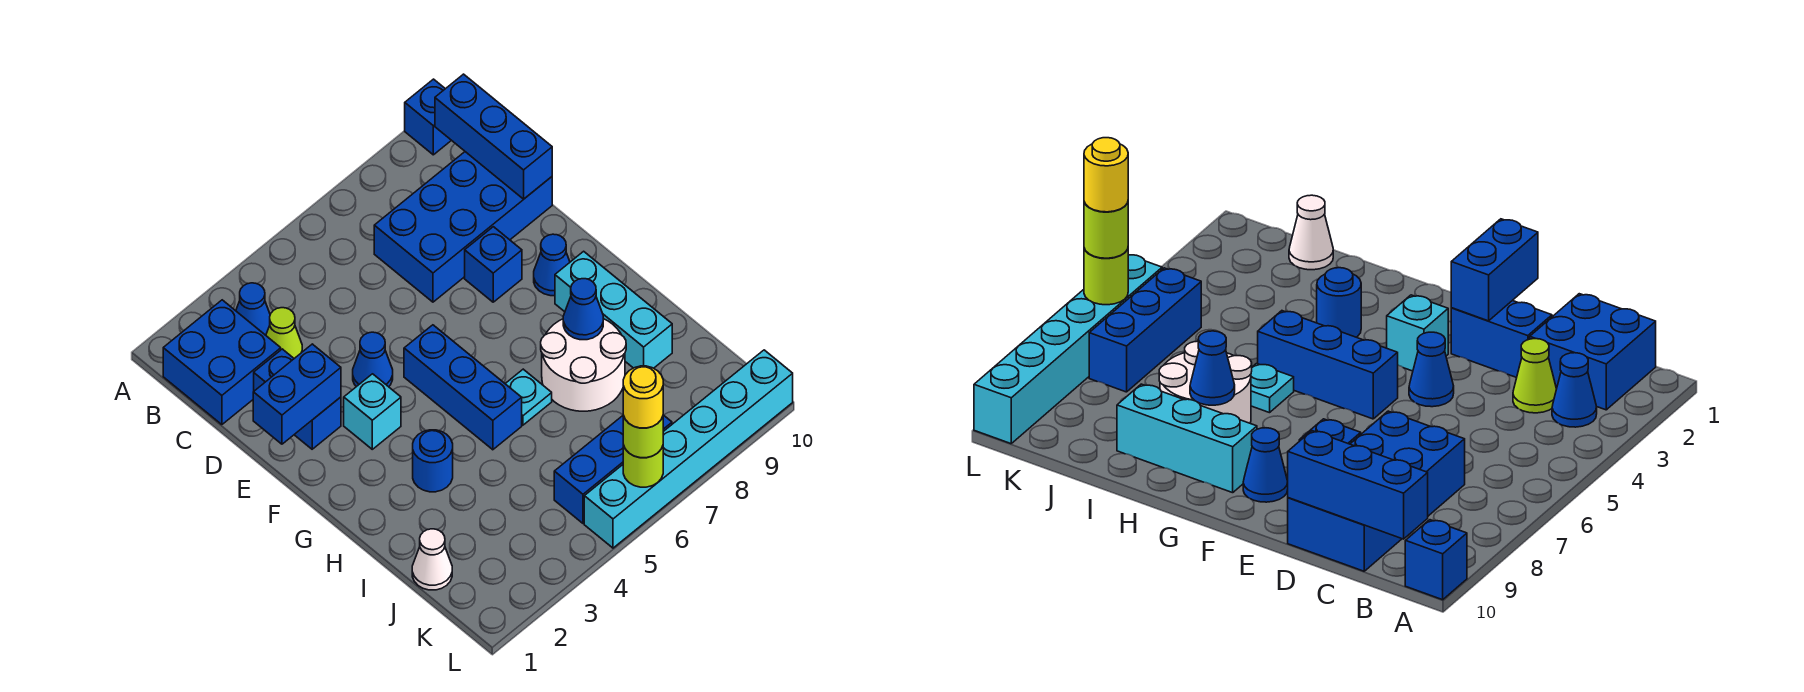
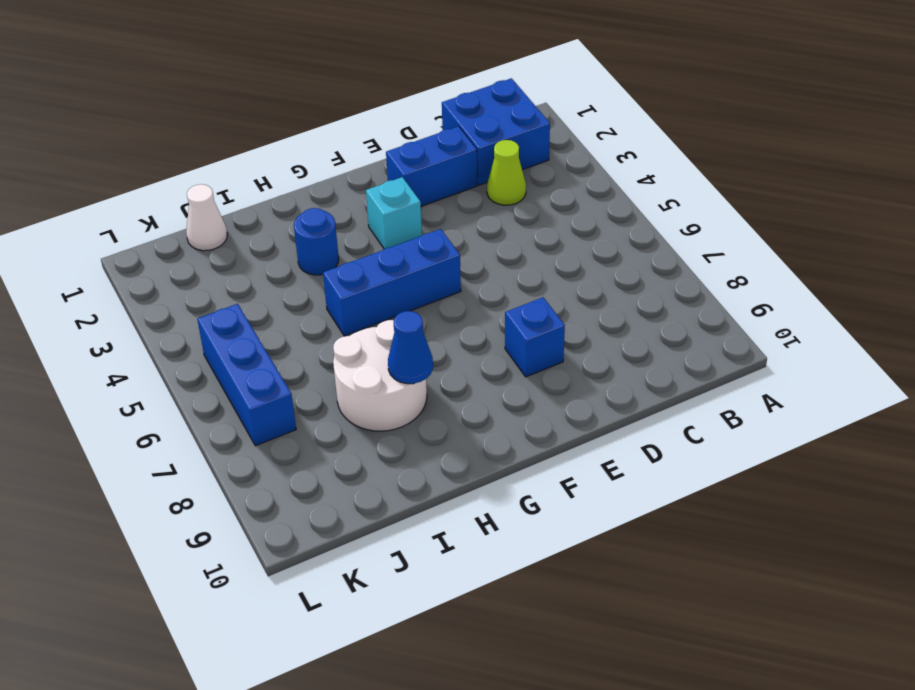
none -> blue brick A10 level 1
none -> blue cone B3 level 1
none -> blue brick C7:D10 level 1

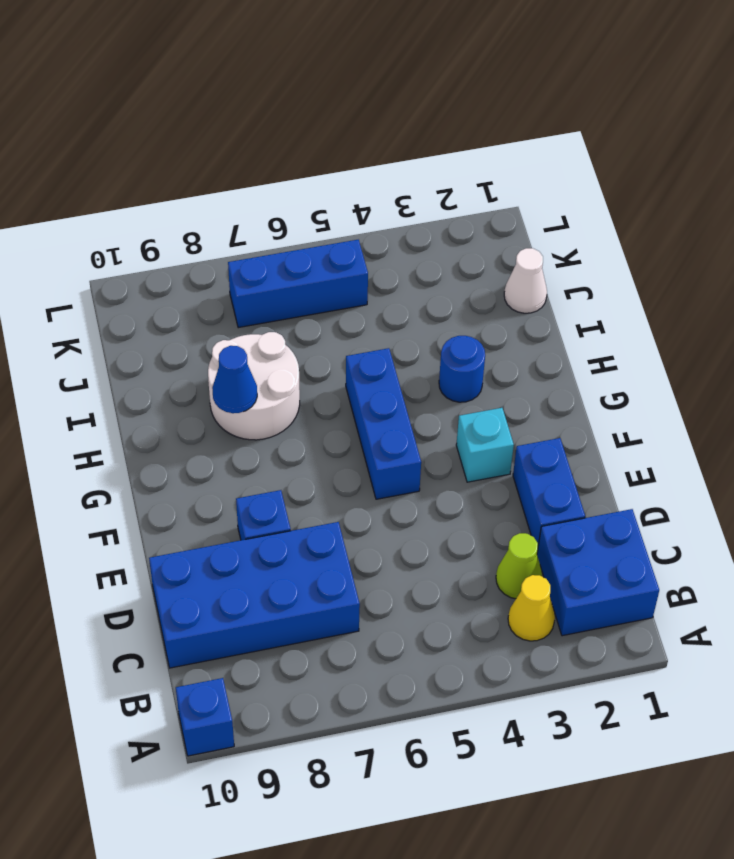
yellow cone B3 level 1 -> blue cone B3 level 1
none -> blue cone E4 level 1
none -> blue cone F9 level 1
none -> cyan brick G9:I9 level 1

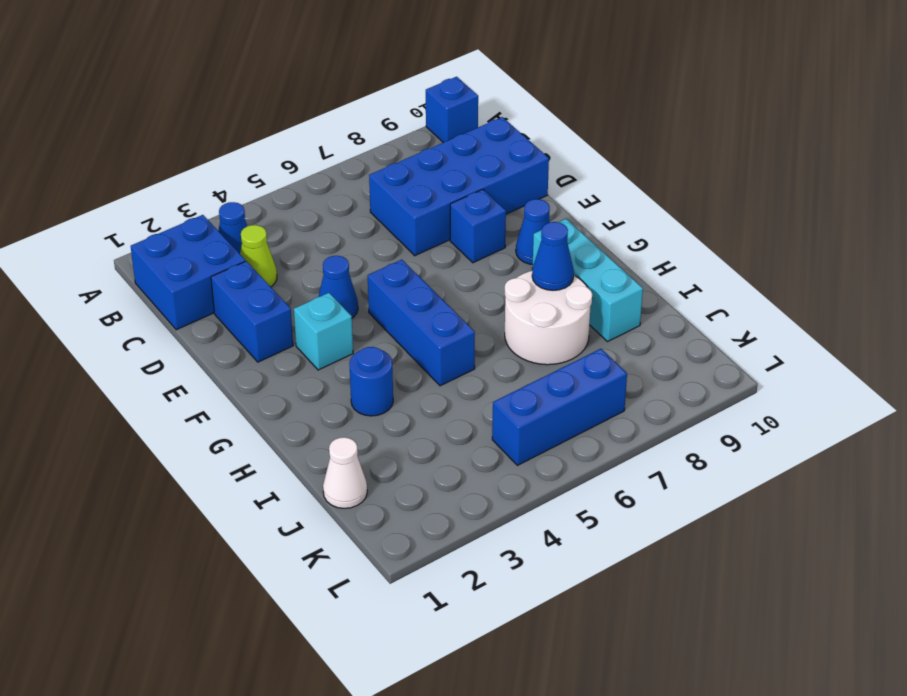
none -> cyan plate H6 level 1
none -> cyan brick L5:L10 level 1
none -> blue brick B10:D10 level 2

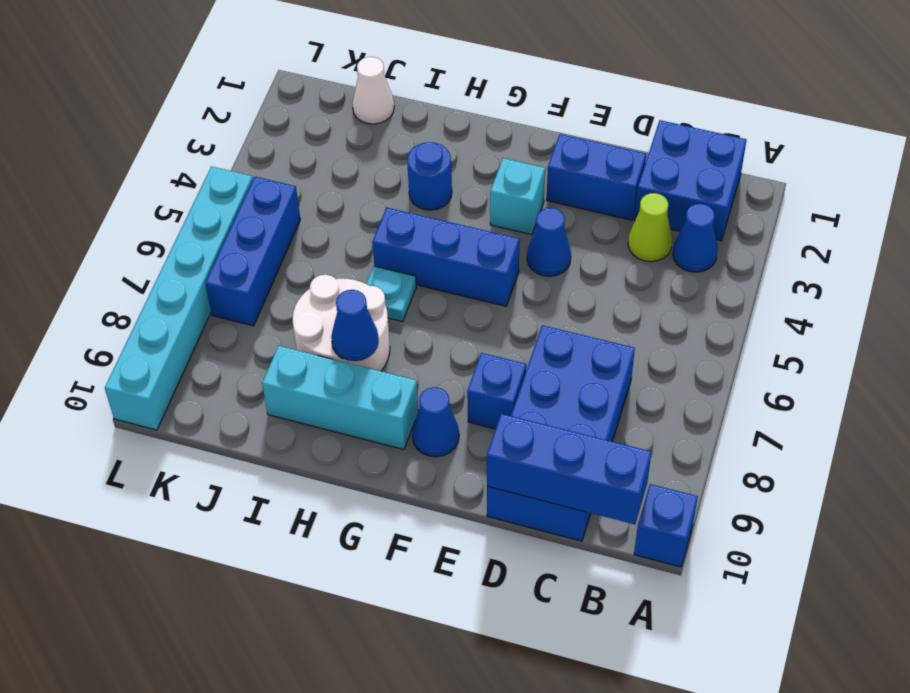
none -> blue brick E1:E2 level 2
none -> lime round brick L6 level 2
none -> lime round brick L6 level 3

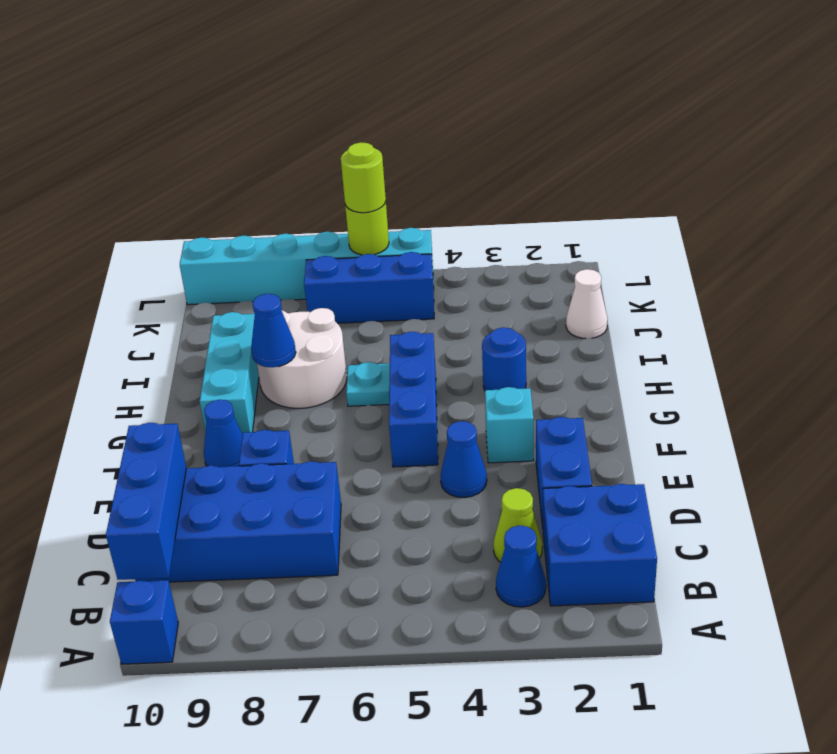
none -> blue brick E1:E2 level 2
none -> yellow round brick L6 level 4

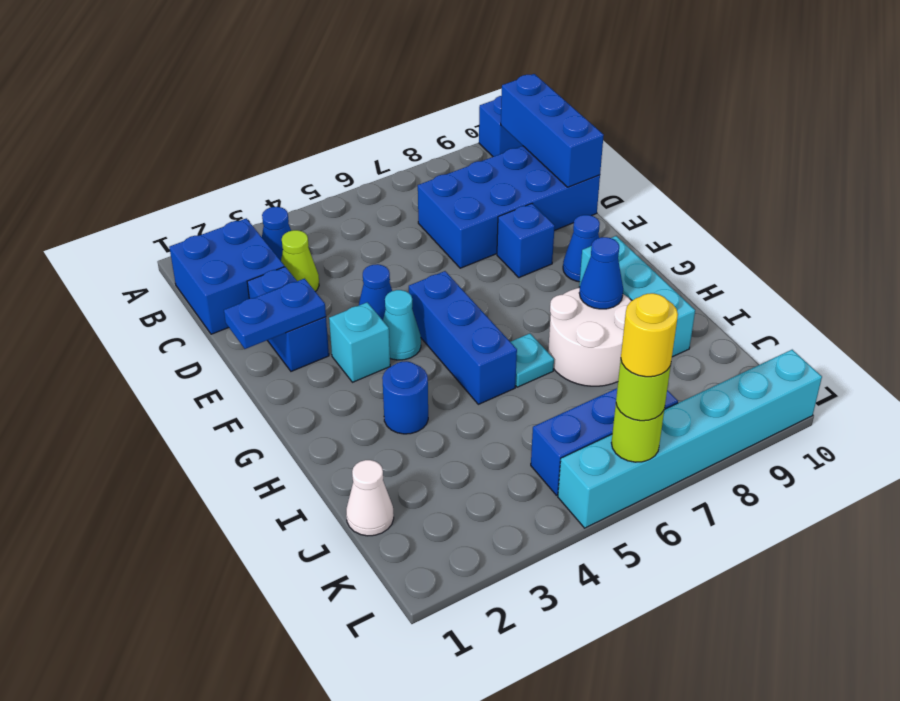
blue plate E1:E2 level 2 -> blue brick E1:E2 level 2
cyan cone F4 level 1 -> none

